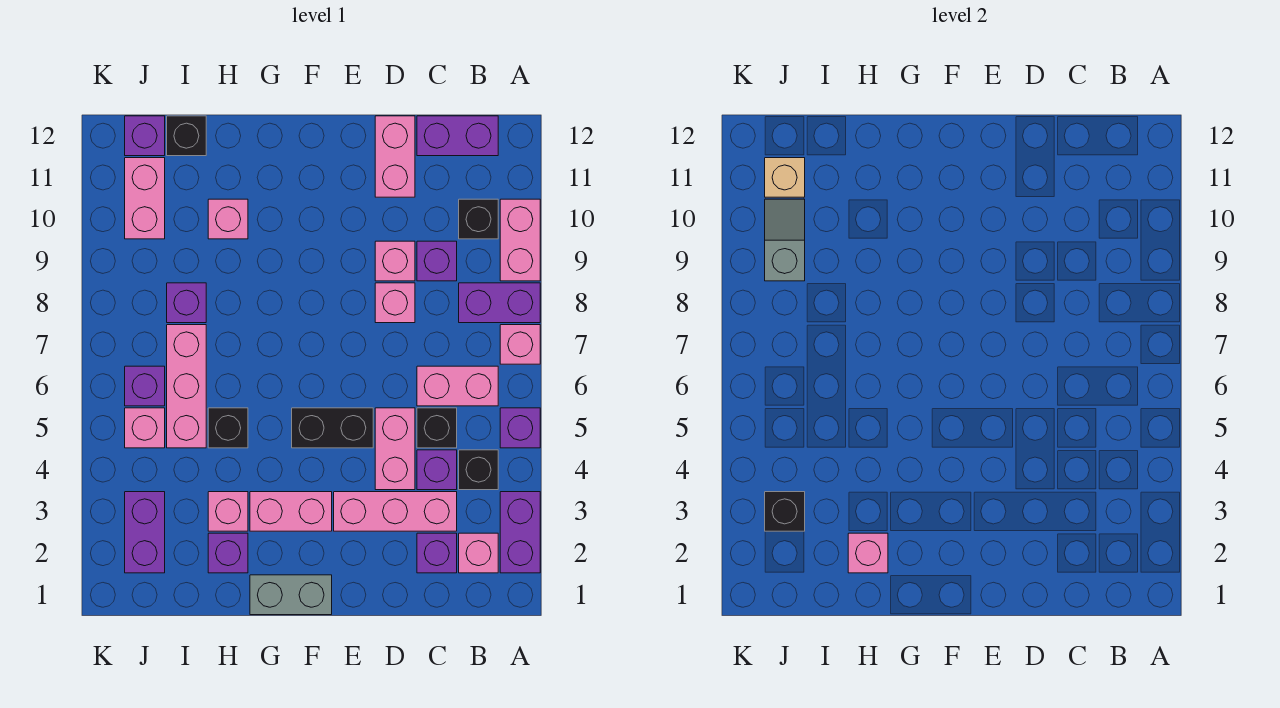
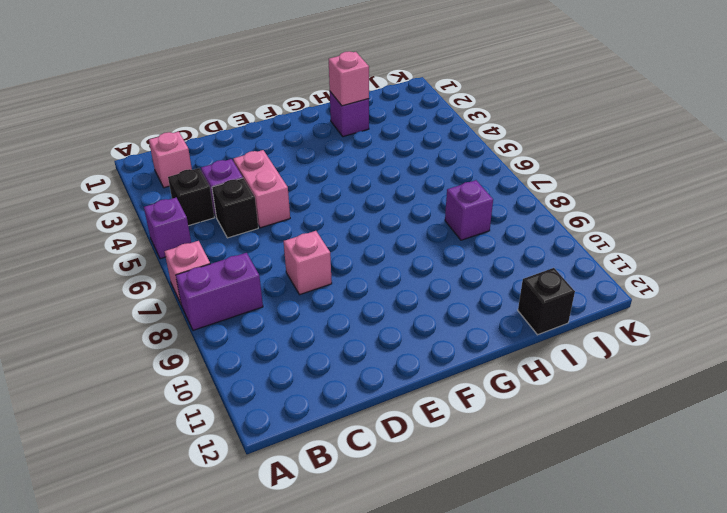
none -> purple brick A2:A3 level 1
none -> pink brick A9:A10 level 1
none -> pink brick B6:C6 level 1
none -> black brick B10 level 1

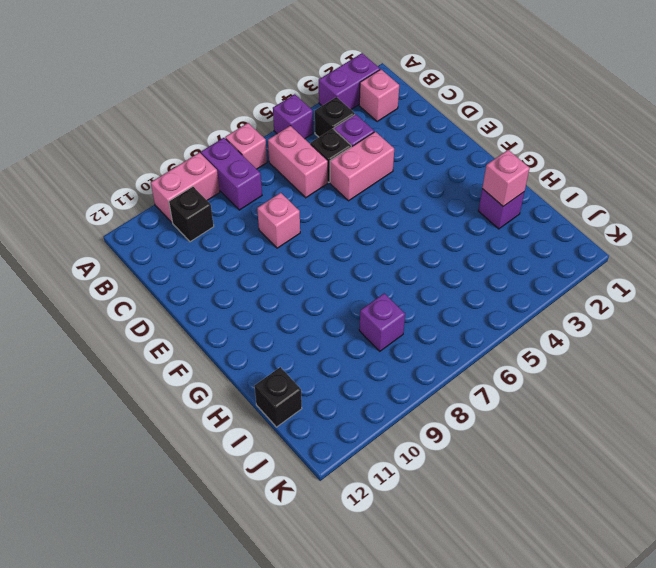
none -> purple brick B12:C12 level 1
none -> purple brick C2 level 1
none -> pink brick C3:E3 level 1
none -> purple brick C9 level 1

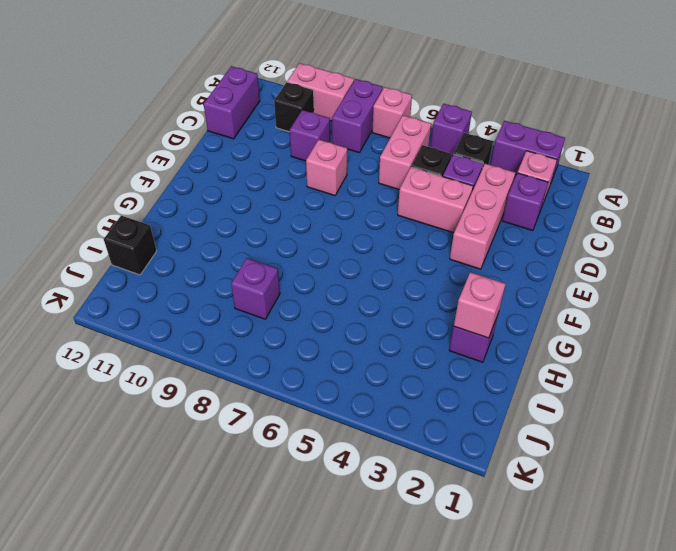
none -> pink brick D9 level 1
none -> pink brick D11:D12 level 1
none -> black brick E5:F5 level 1
none -> grey brick F1:G1 level 1

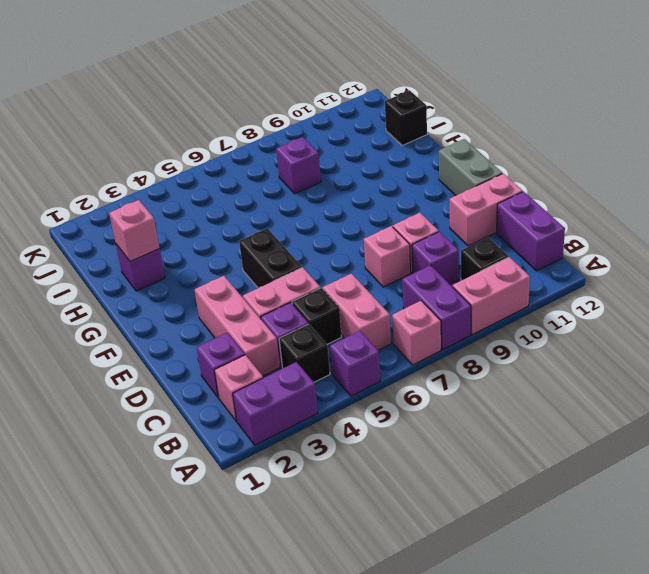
grey brick E12:F12 level 1 -> grey brick F1:G1 level 1
none -> pink brick F3:G3 level 1
none -> pink brick H3 level 1
none -> black brick H5 level 1
none -> pink brick H10 level 1

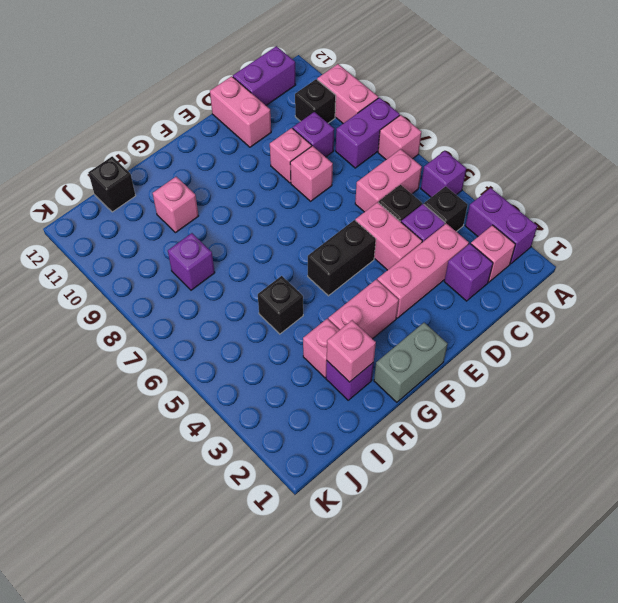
none -> pink brick I5:I7 level 1
none -> purple brick J2:J3 level 1
none -> pink brick J5 level 1
none -> purple brick J6 level 1

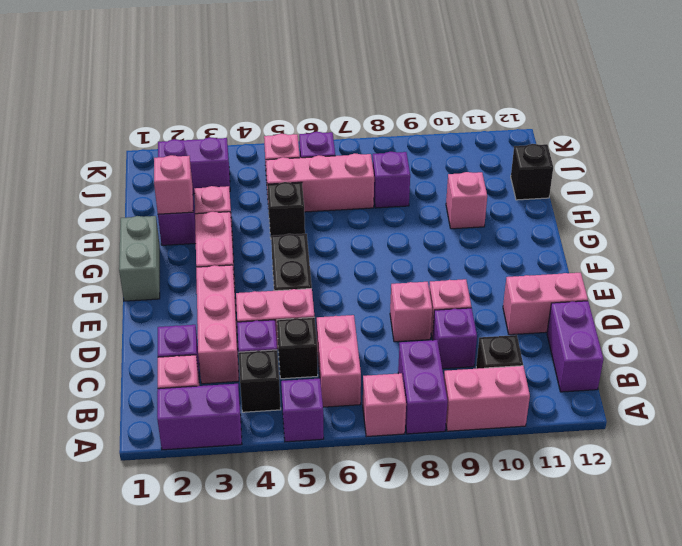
none -> pink brick J10:J11 level 1
none -> purple brick J12 level 1
none -> black brick J3 level 2
none -> grey slope J9:J10 level 2 top 9

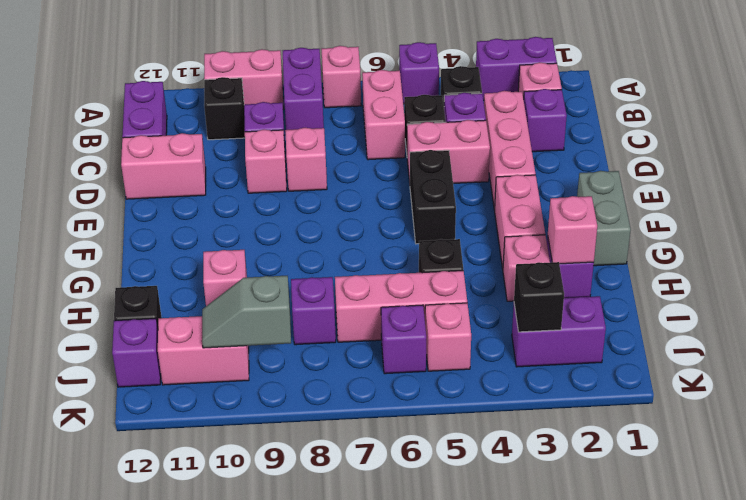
none -> tan brick J11 level 2

